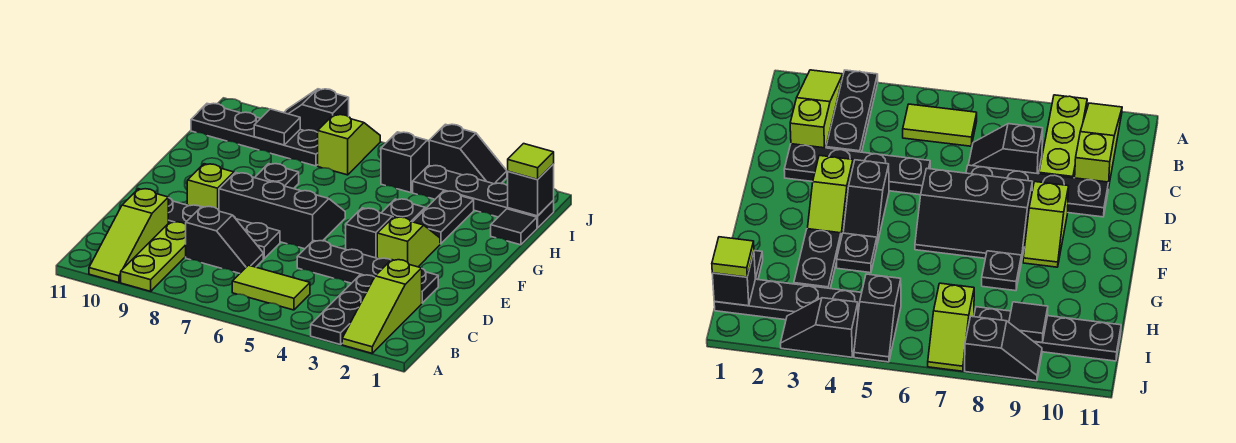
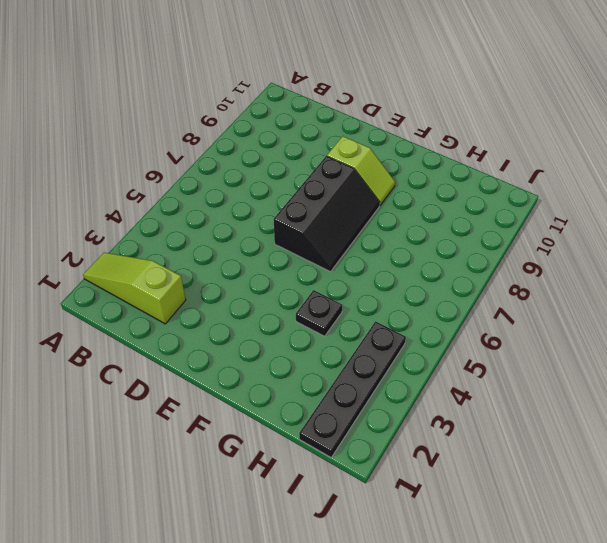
none -> black plate A3:C3 level 1
none -> lime plate A9:C9 level 1
none -> lime slope A10:C10 level 1 top C

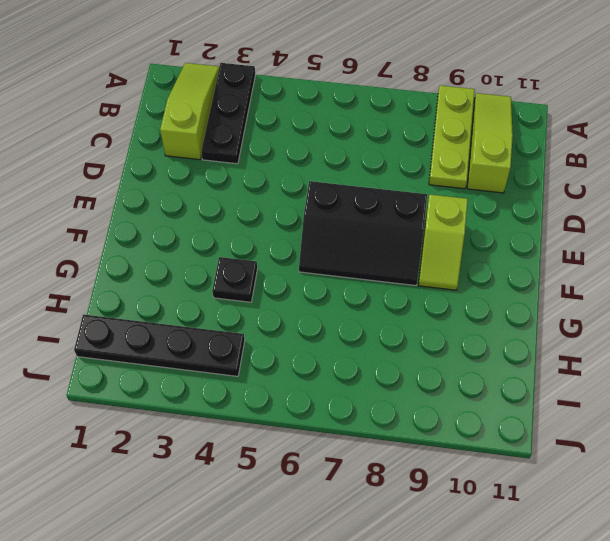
none -> lime tile B5:B6 level 1
none -> black slope C7:C8 level 1 top 8
none -> black plate D2:D5 level 1

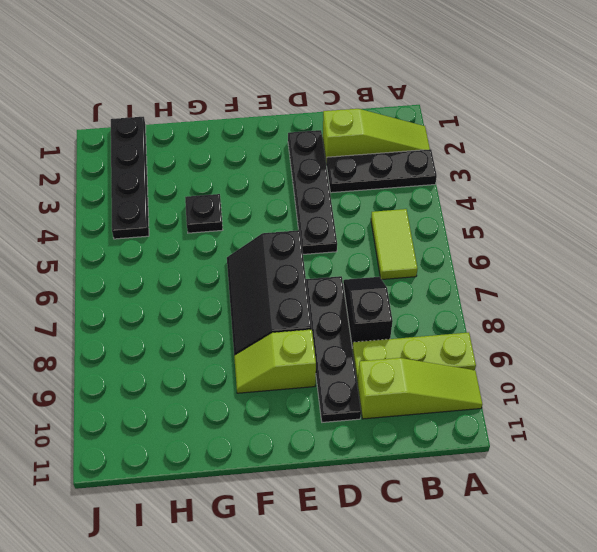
none -> lime slope E3:F3 level 1 top E
none -> black slope E4:F4 level 1 top E
none -> black plate G3:H3 level 1

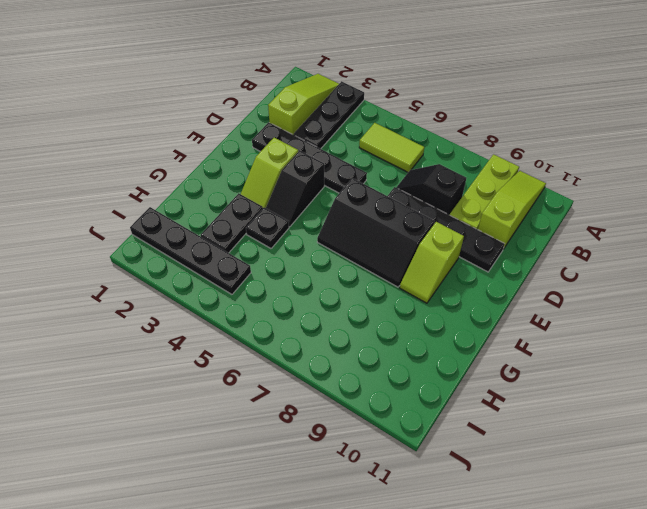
none -> black plate G8 level 1
none -> black tile H1 level 1
none -> black slope I5:J5 level 1 top I

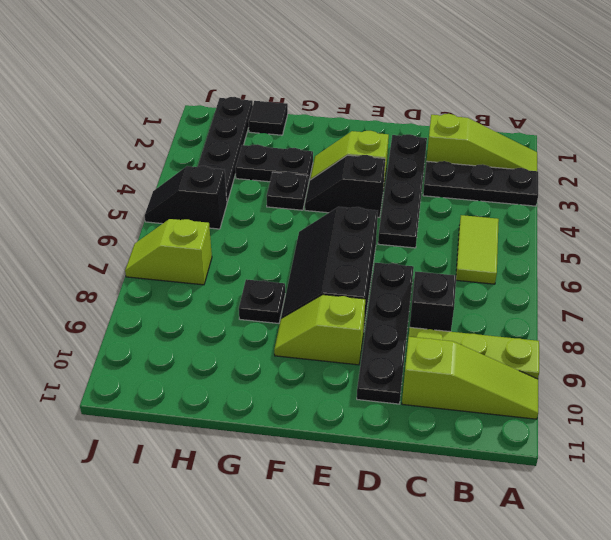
none -> black plate I8:I11 level 1
none -> black slope J3:J4 level 1 top 4
none -> black slope J8:J9 level 1 top 8

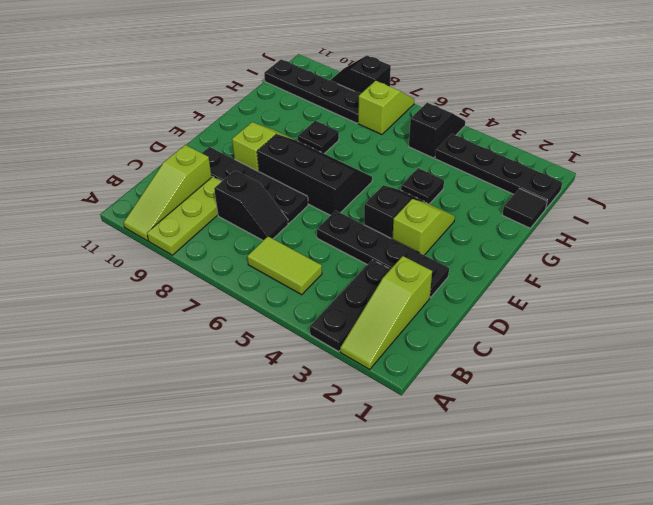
none -> black plate G3:H3 level 1
none -> black slope J3:J4 level 1 top 4
none -> black brick I1 level 2

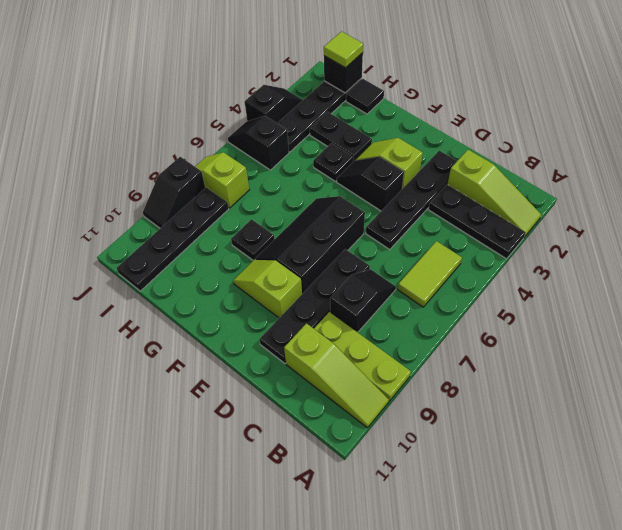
none -> black tile I9 level 2

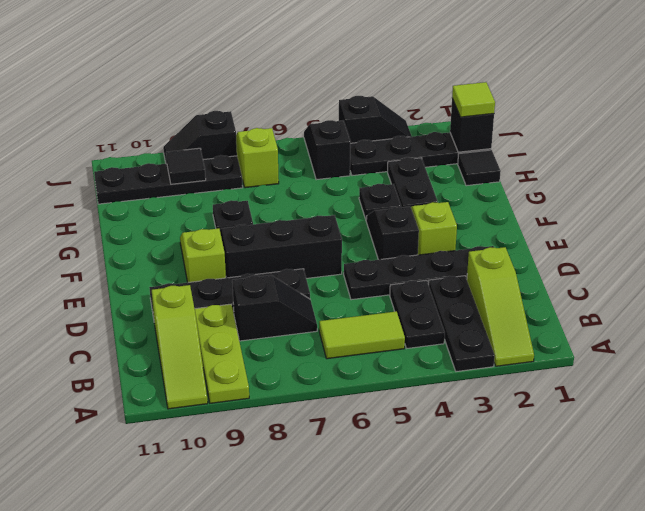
black plate B4:C4 level 1 -> none

